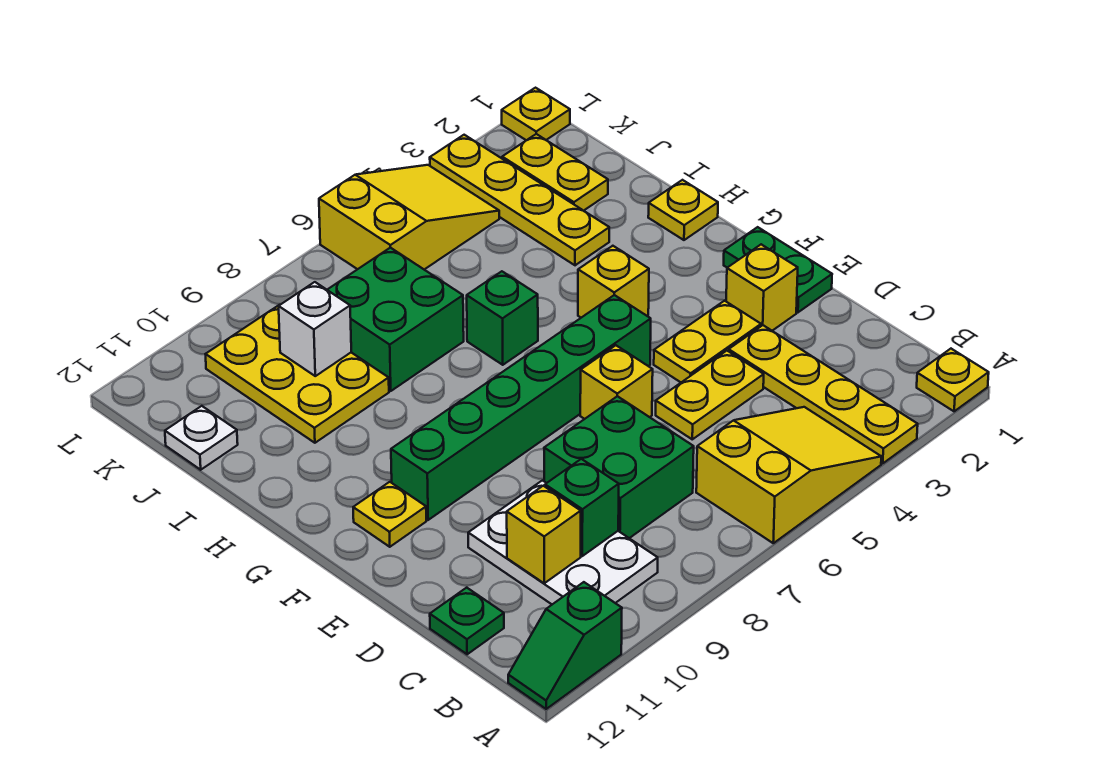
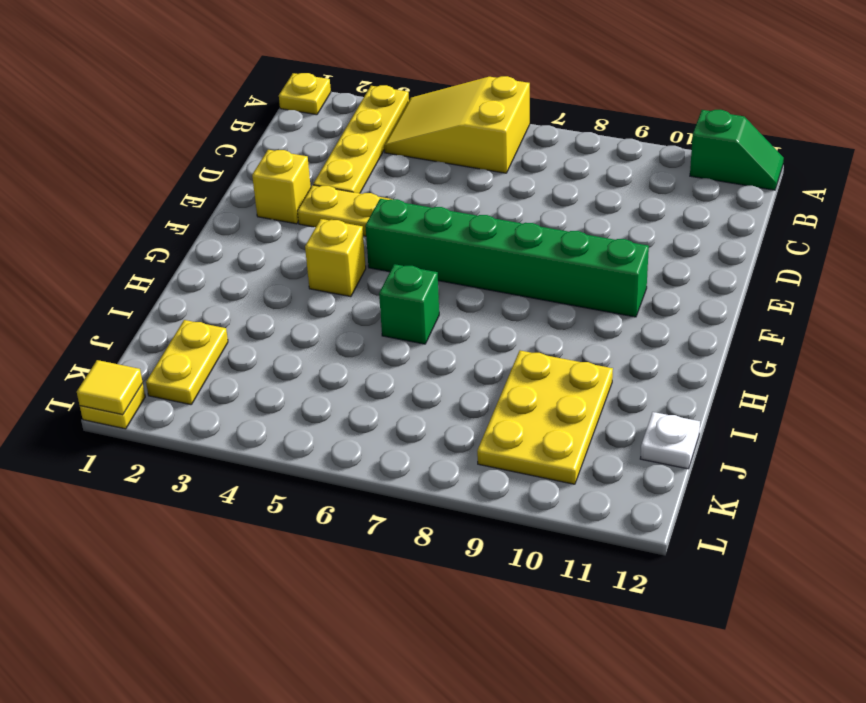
yellow tile L1 level 2 -> none
none -> white plate B9:D10 level 1
none -> green brick C7:D8 level 1
none -> green plate C12 level 1

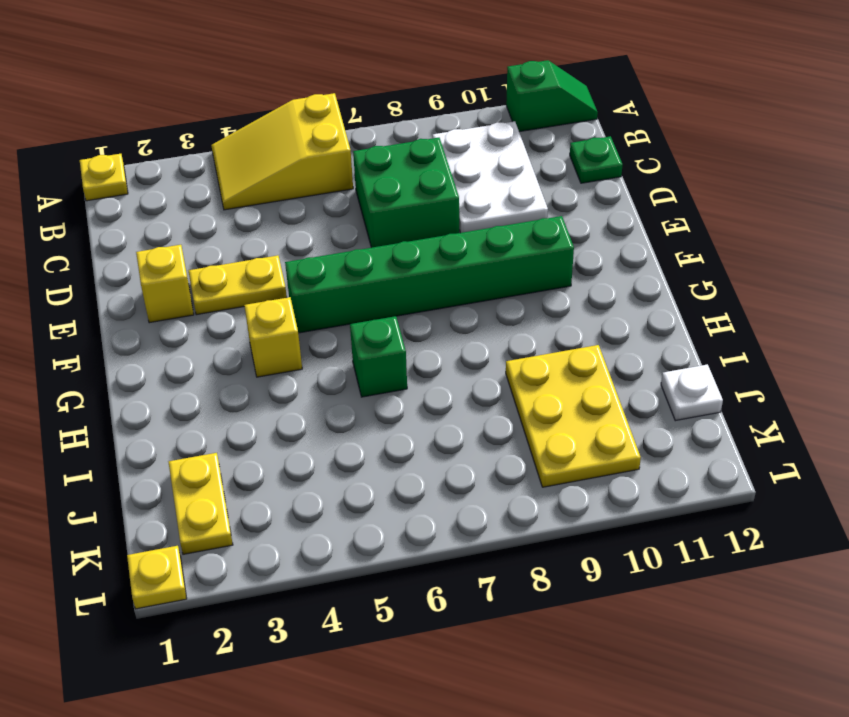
none -> yellow plate A3:D3 level 1
none -> yellow plate D4:D5 level 1
none -> green plate E1:F1 level 1

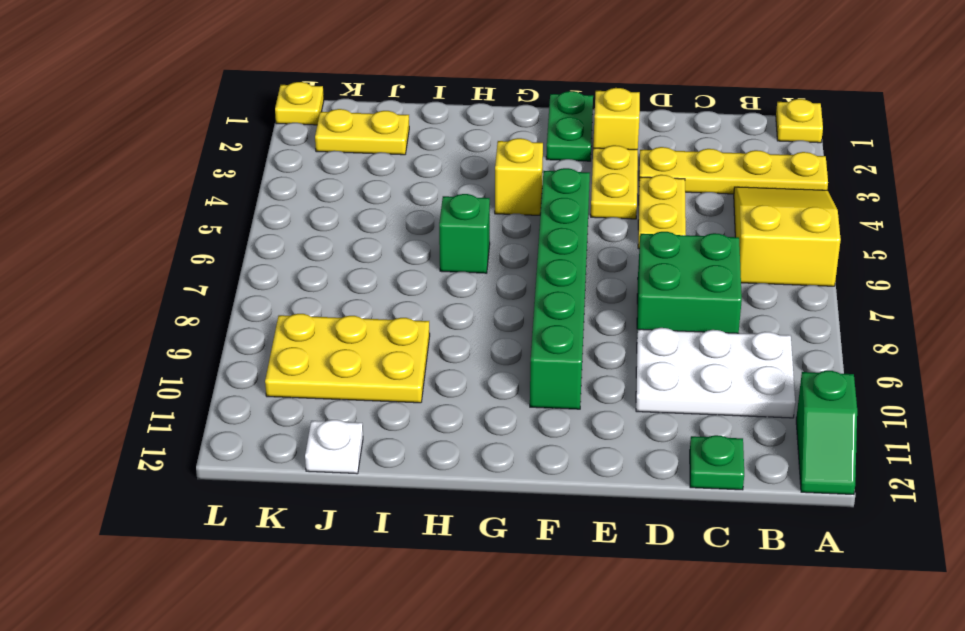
green plate F1:F2 level 1 -> green plate E1:F1 level 1
none -> yellow brick E6 level 1
none -> yellow plate F11 level 1
none -> yellow plate H1 level 1

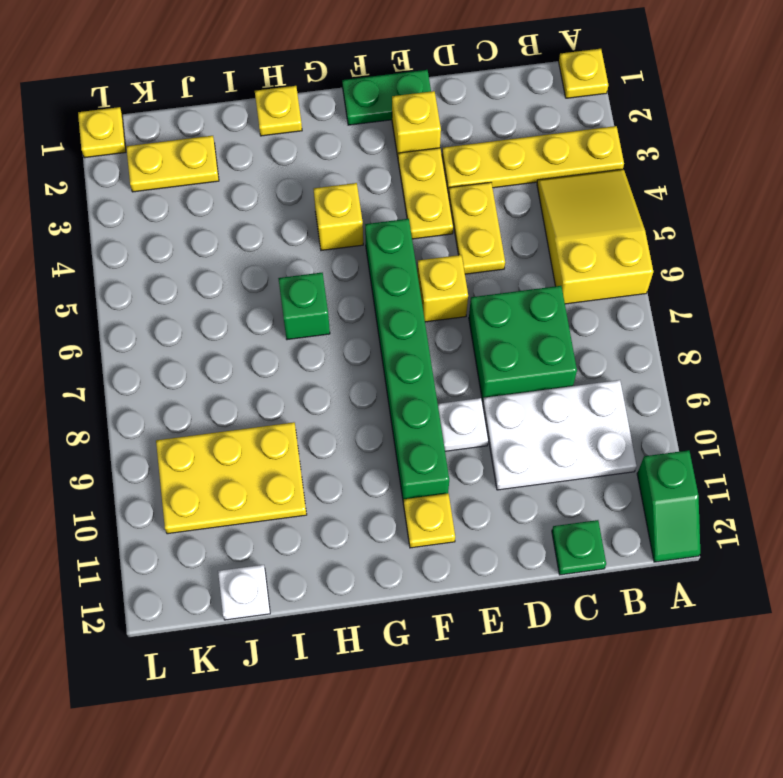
white plate E9 level 1 -> none
none -> yellow plate I3:L3 level 1
none -> green brick I7:J8 level 1
none -> yellow slope K4:L6 level 1 top 6

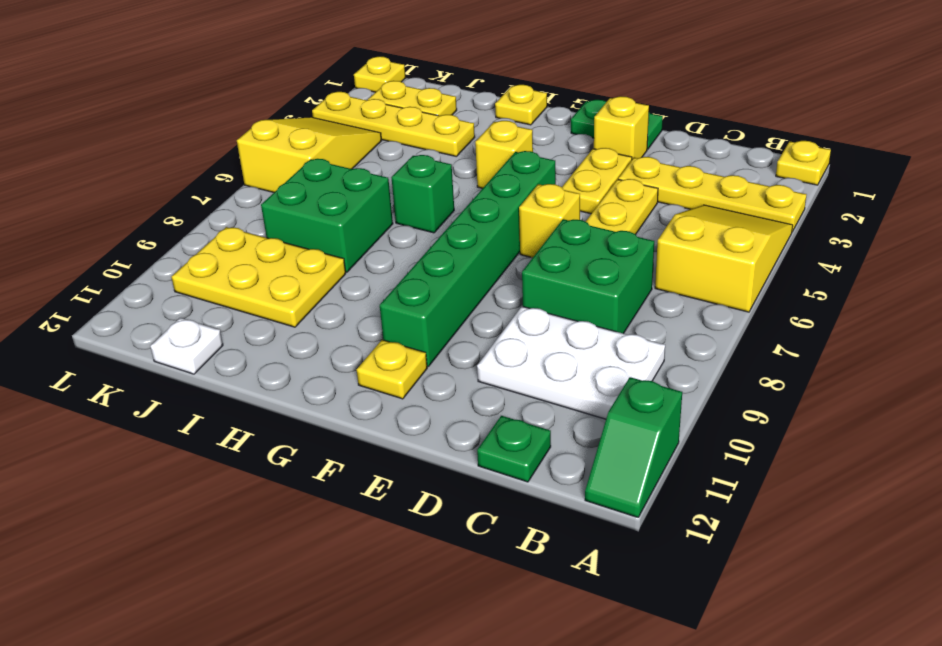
none -> green brick C9 level 2
none -> yellow brick C10 level 2
none -> white brick J9 level 2

